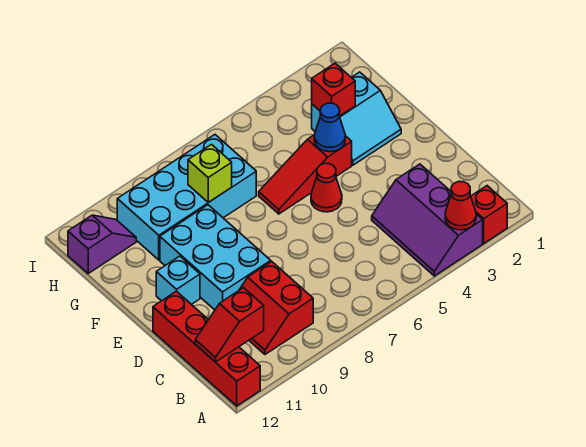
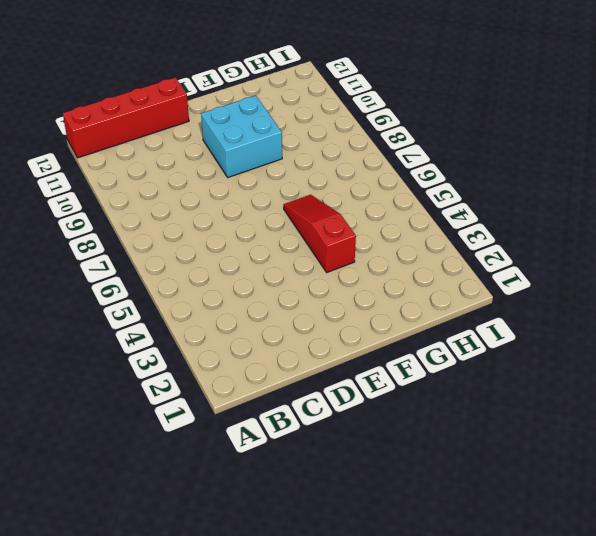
cyan brick E9:F10 level 1 -> cyan brick D9:F10 level 1
none -> red brick A2 level 1
none -> purple slope A3:C4 level 1 top 3
none -> red slope B9:C10 level 1 top 9

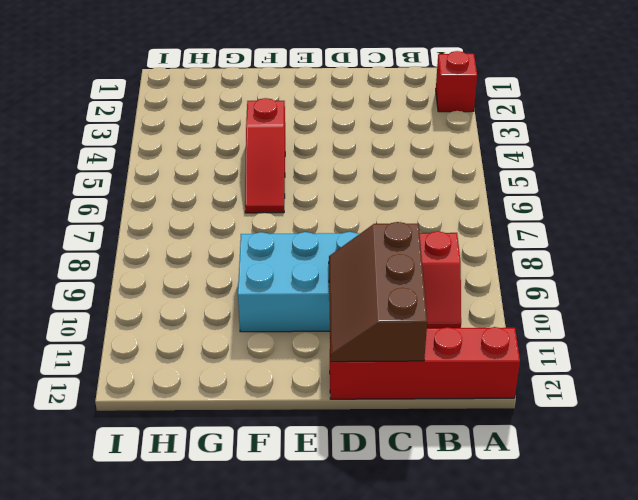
brown slope C10:D12 level 2 top C -> none
none -> purple slope A3:C4 level 1 top 3
none -> red cone E5 level 1
none -> cyan brick E11 level 1

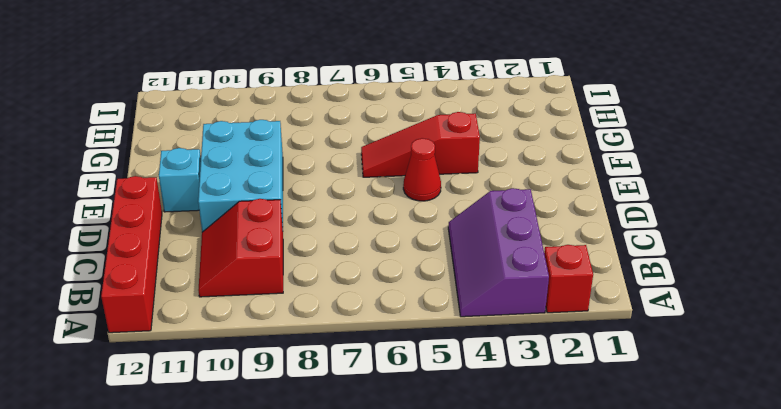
none -> cyan slope F2:G3 level 1 top G
none -> cyan brick G7:H10 level 1
none -> purple slope H11:H12 level 1 top 12

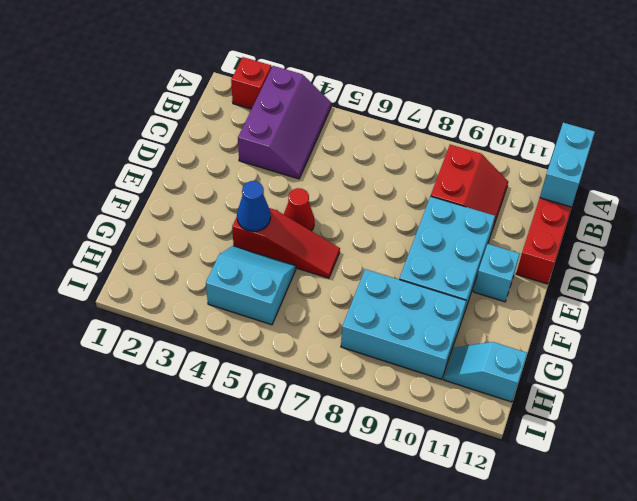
cyan brick A12:B12 level 2 -> red slope B11:B12 level 2 top 11
cyan slope G4:H5 level 1 top H -> cyan slope F2:G3 level 1 top G
cyan brick G8:H10 level 1 -> cyan brick G7:H10 level 1
cyan slope H11:H12 level 1 top 12 -> purple slope H11:H12 level 1 top 12
none -> red cone A3 level 2
none -> red brick G3 level 2
none -> lime brick G8 level 2

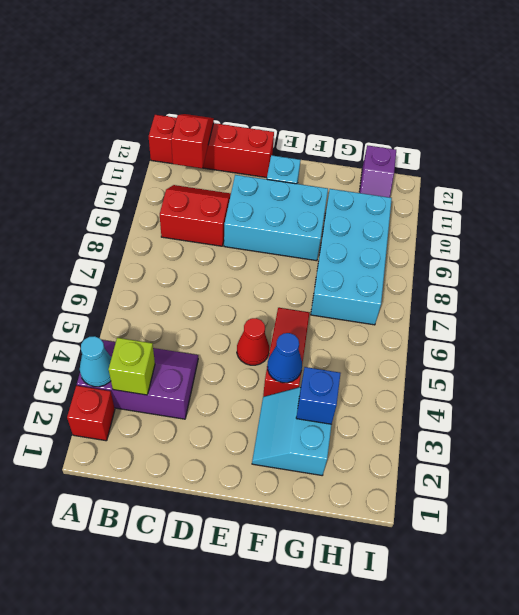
cyan cone A3 level 2 -> red cone A3 level 2
lime brick B3 level 2 -> lime brick G8 level 2
blue brick G3 level 2 -> red brick G3 level 2

